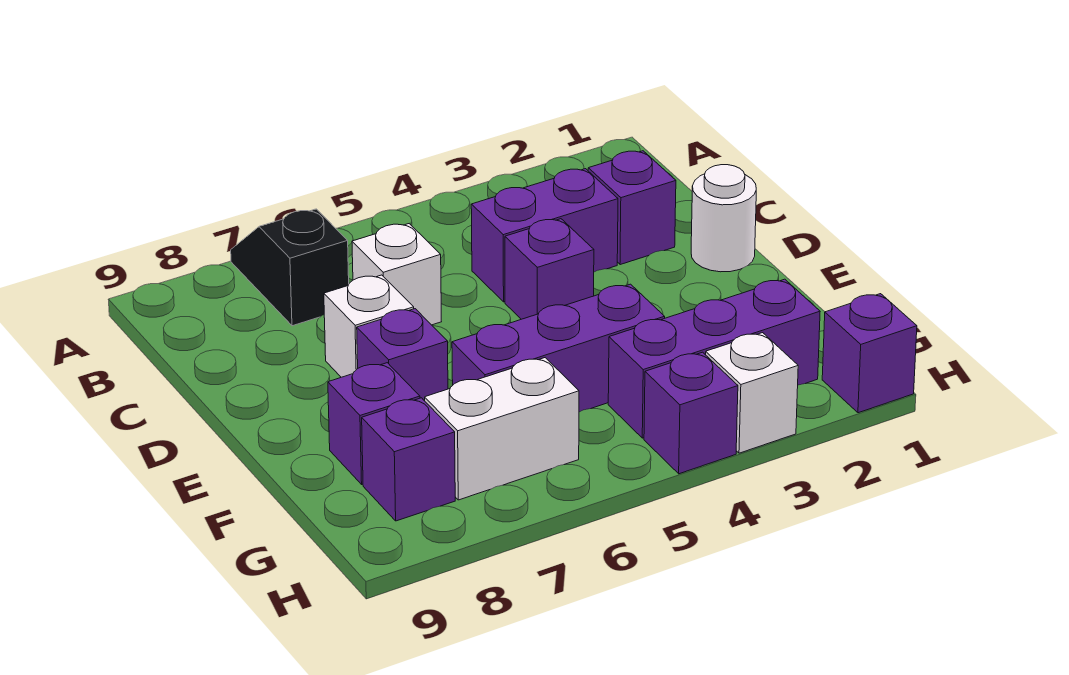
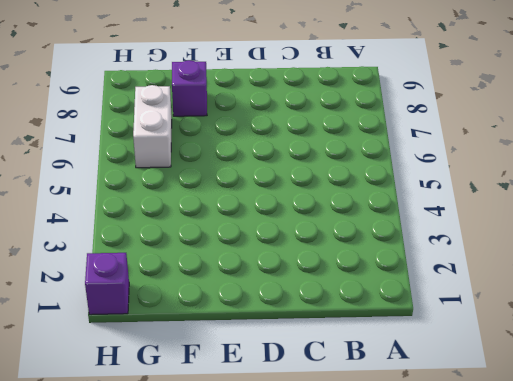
none -> black slope A7:B7 level 1 top B
none -> purple brick C2 level 1
none -> purple brick C3:C4 level 1

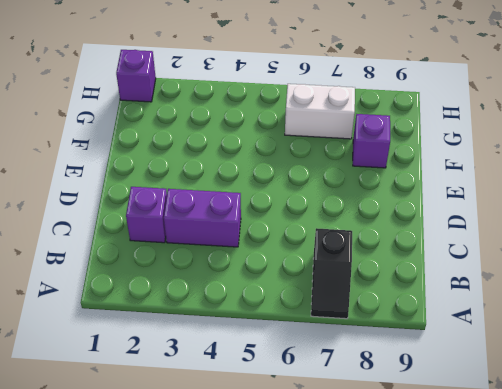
none -> white brick C6 level 1
none -> white round brick D1 level 1
none -> purple brick D4 level 1

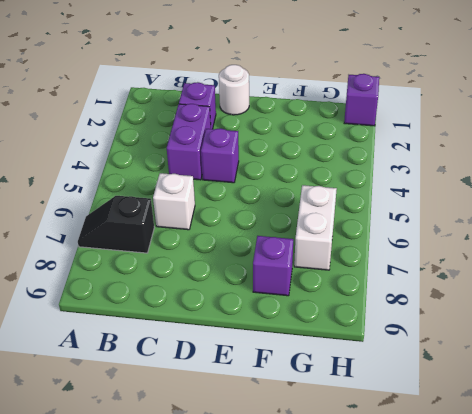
none -> white brick D7 level 1
none -> purple brick E7 level 1
none -> purple brick F4:F6 level 1

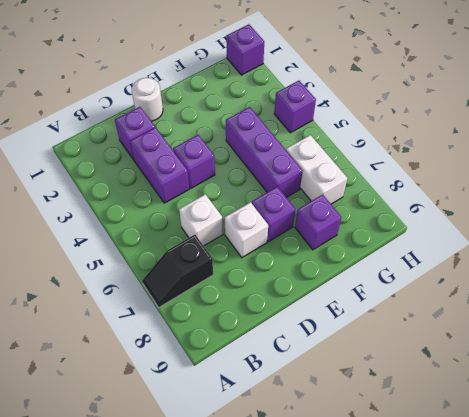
none -> purple brick G2:G4 level 1
none -> purple brick G8 level 1
none -> white brick H3 level 1

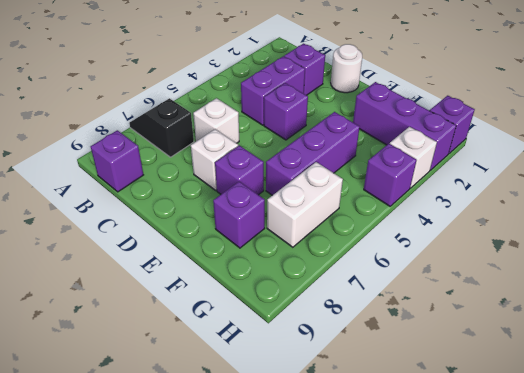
purple brick B9 level 1 -> purple brick G8 level 1
purple brick F2:H2 level 1 -> purple brick G2:G4 level 1

